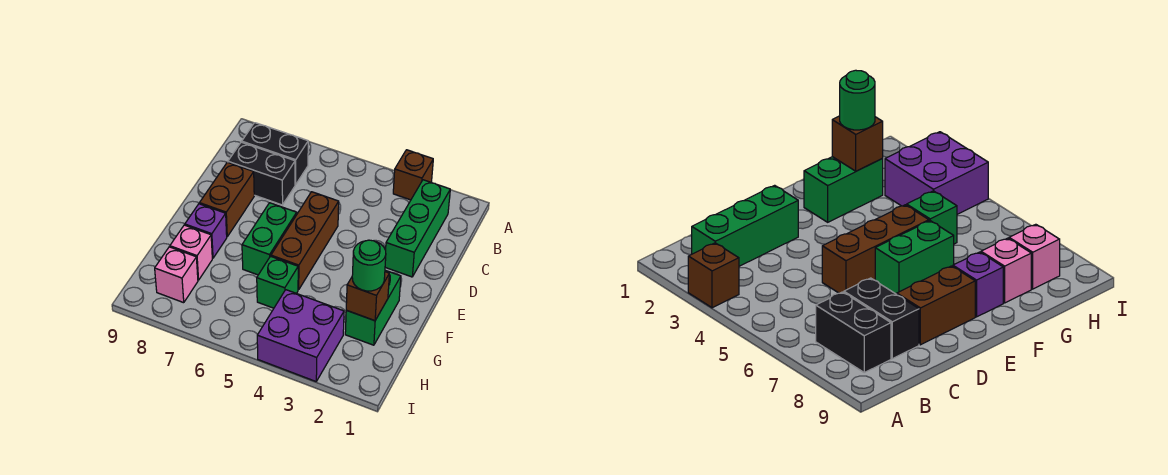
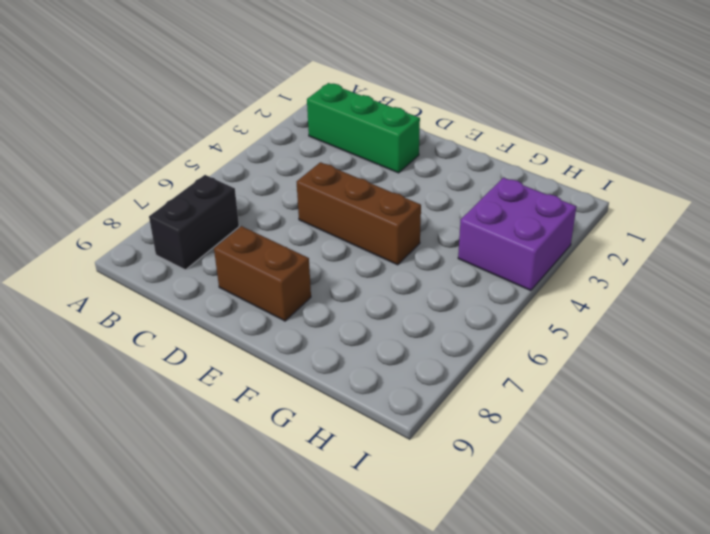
none -> brown brick A3 level 1
none -> black brick C7:C8 level 1
none -> green brick E6:F6 level 1

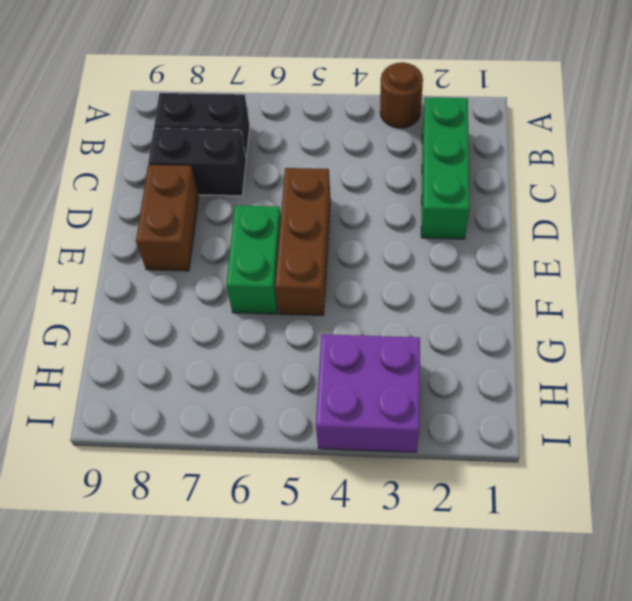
brown round brick A3 level 1 -> brown brick A3 level 1
none -> green brick F2:G2 level 1
none -> purple brick F8 level 1
none -> green brick G5 level 1

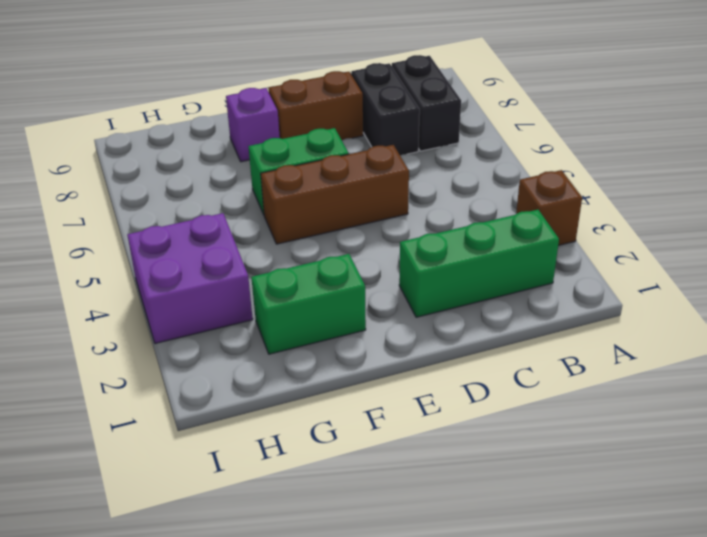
none -> green brick G5 level 1
none -> pink brick G8 level 1
none -> pink brick H8 level 1

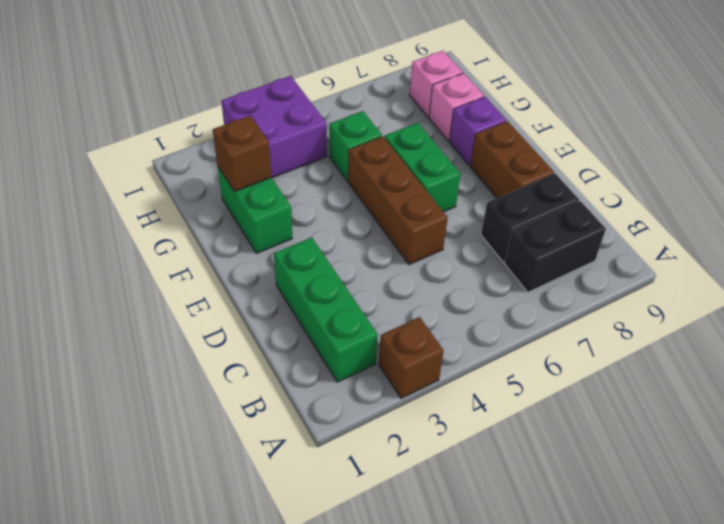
none -> green round brick G2 level 3

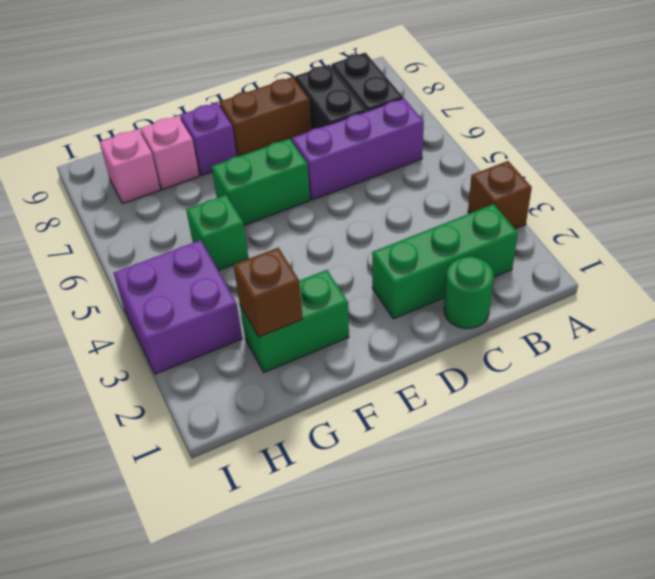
purple brick B6:D6 level 1 -> none
green round brick C1 level 1 -> green round brick G2 level 3
none -> brown brick D5:F5 level 1

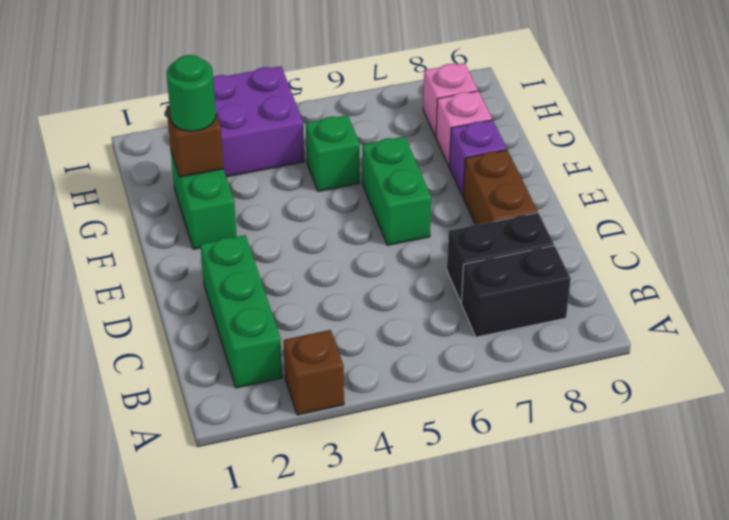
none -> brown brick D5:F5 level 1

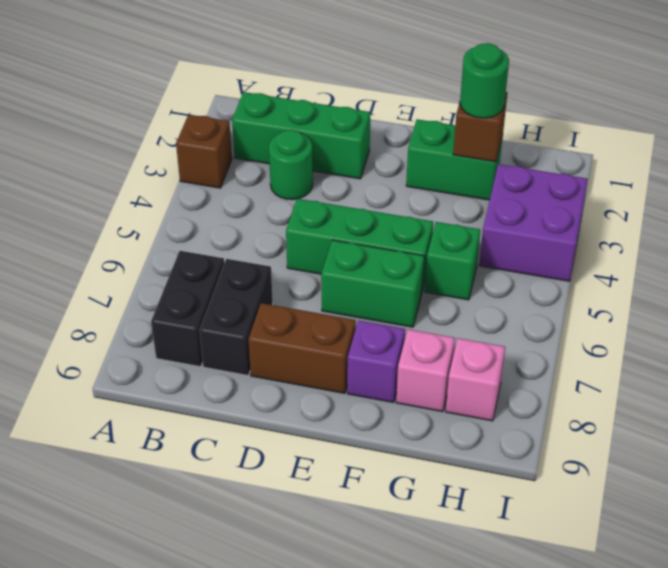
green round brick C3 level 1 -> none
green brick D5:F5 level 1 -> brown brick D5:F5 level 1

